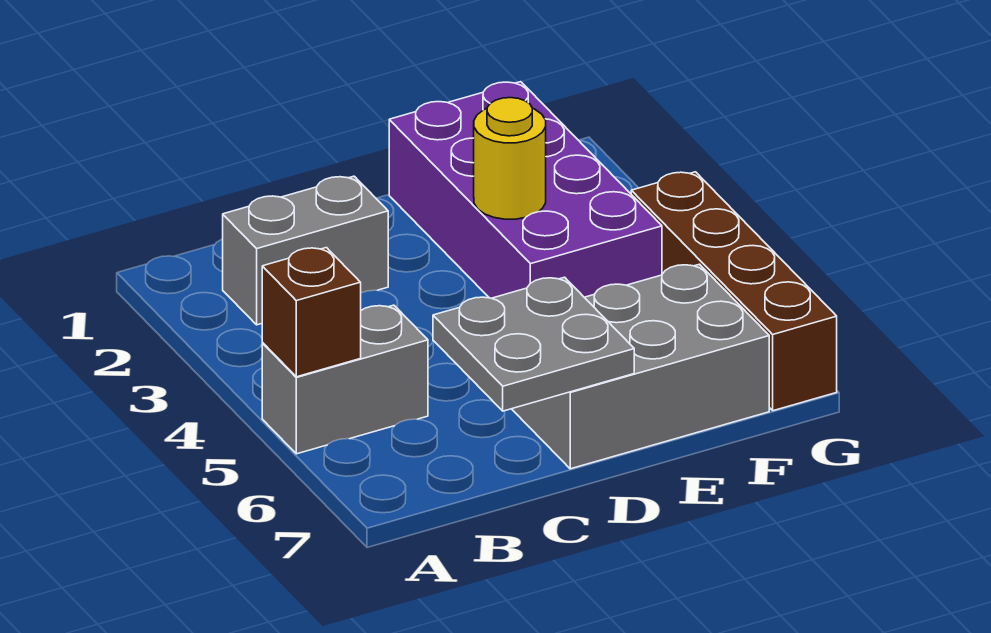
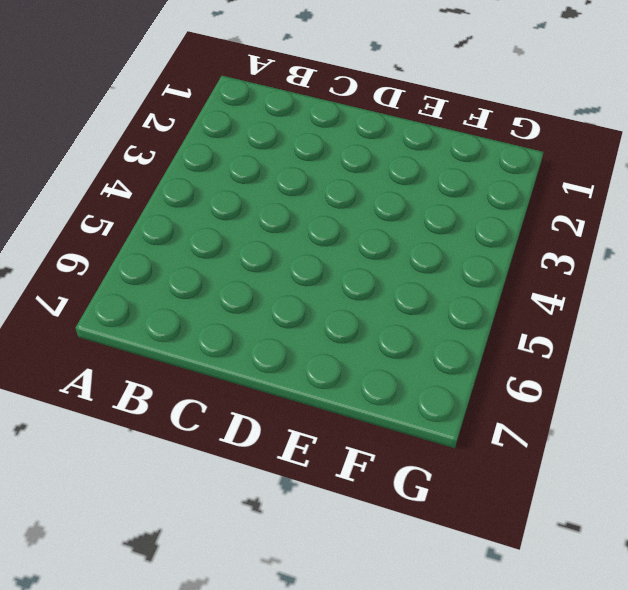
none -> grey brick A5:B5 level 1
none -> grey brick B2:C2 level 1

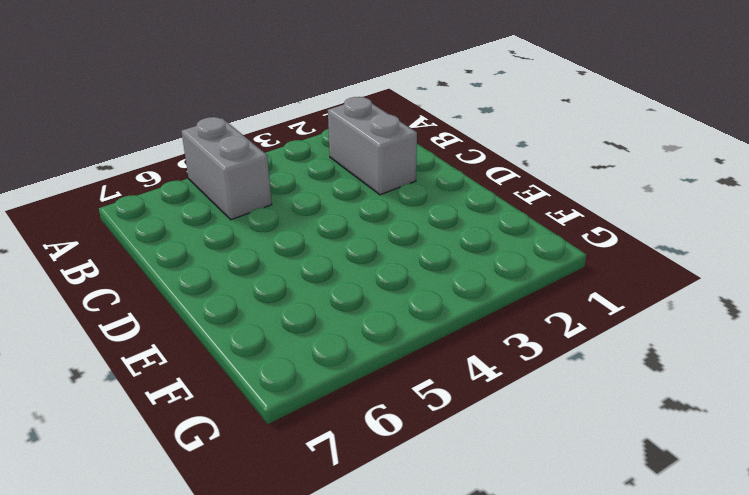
none -> grey brick D6:F7 level 1
none -> purple brick E1:F4 level 1

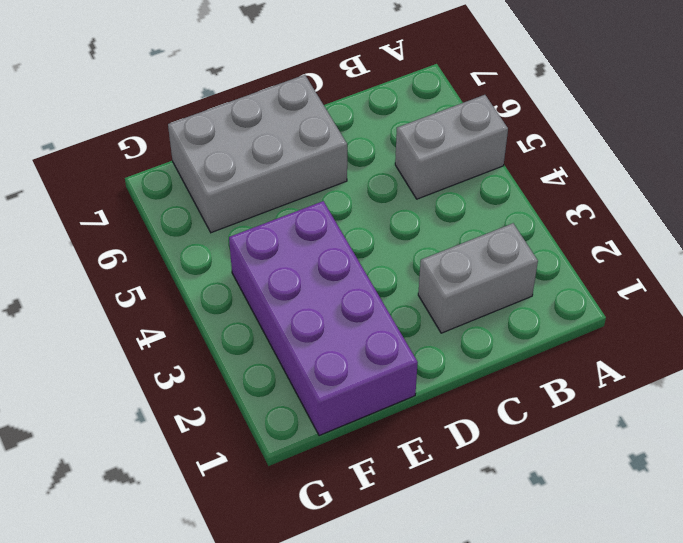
none -> brown brick G4:G7 level 1
none -> brown brick A5 level 2

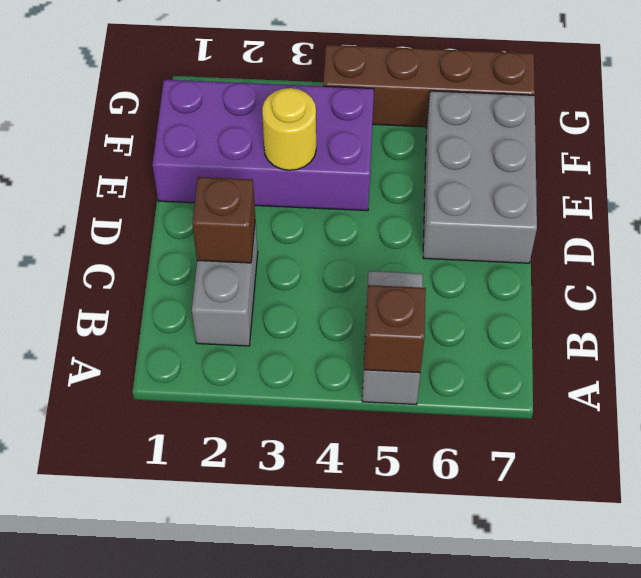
brown brick C2 level 2 -> none
none -> grey plate C6:D7 level 2

